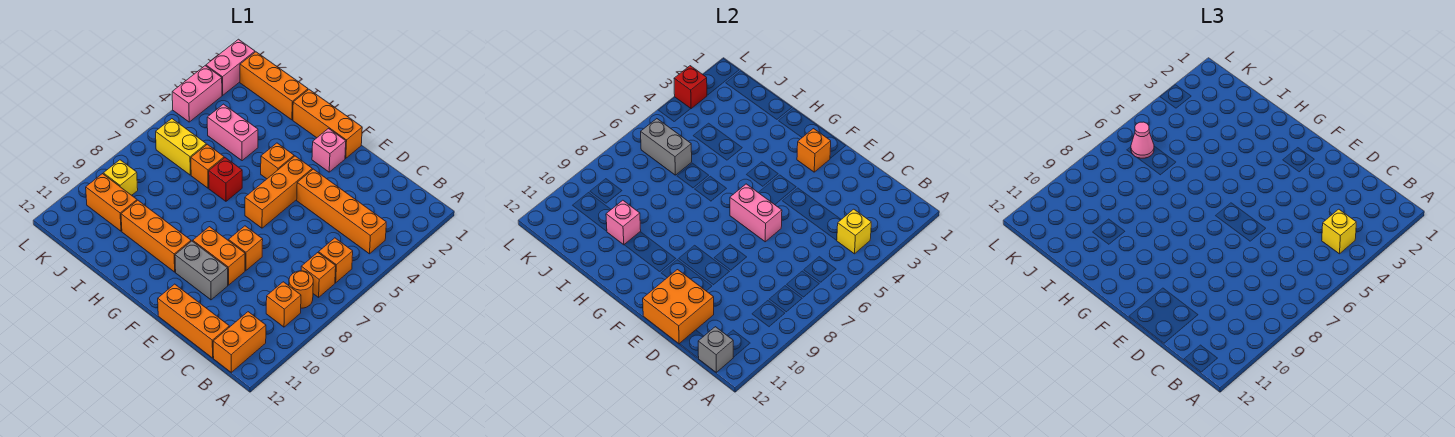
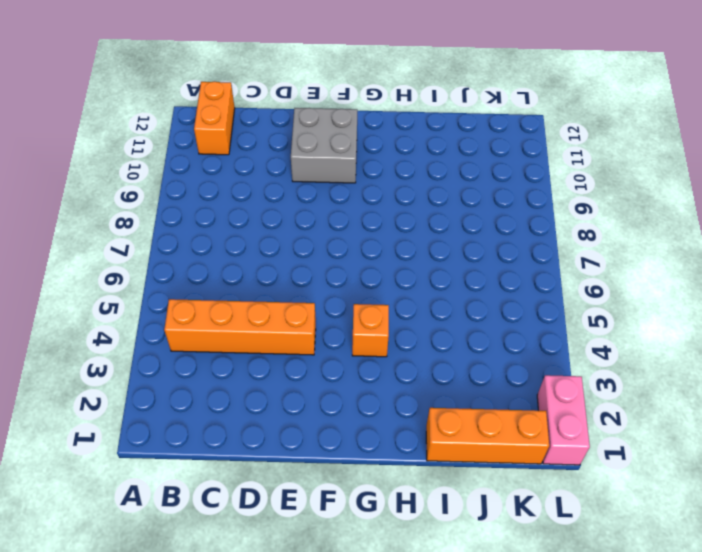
grey brick E10:F11 level 1 -> grey brick E10:F10 level 1
none -> orange brick B6 level 1
none -> orange brick B7 level 1
none -> orange round brick B8 level 1
none -> orange brick B9 level 1

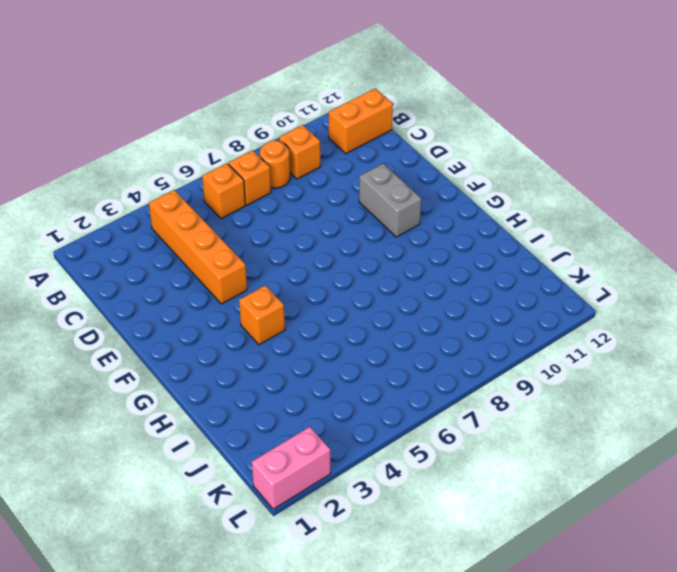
none -> orange brick C12:E12 level 1
none -> orange brick E8 level 1
none -> orange brick E9:F9 level 1
none -> orange brick F1:H1 level 1

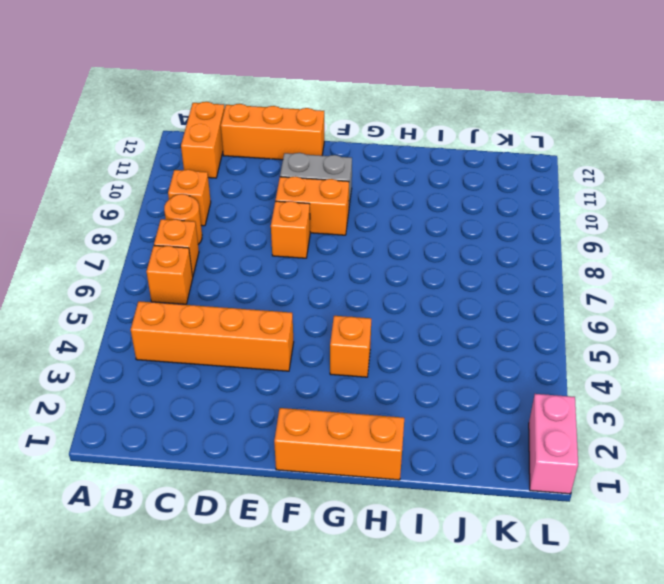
none -> pink brick F2 level 1
none -> orange brick F4:F6 level 1
none -> orange brick G10:I10 level 1
none -> red brick H6 level 1

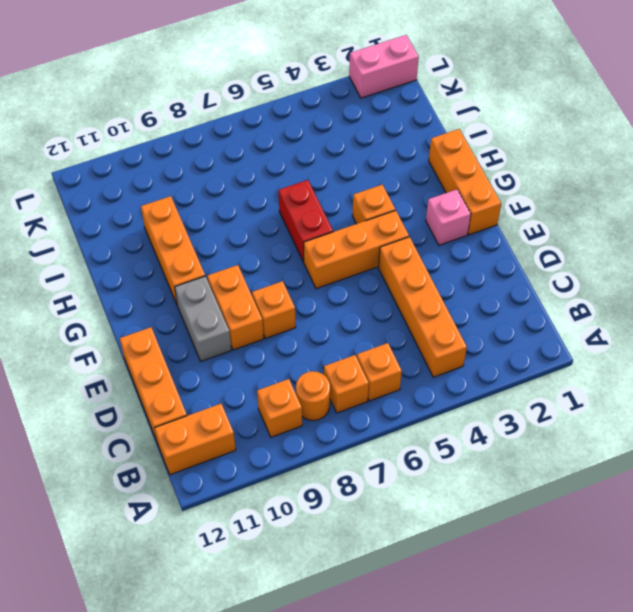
red brick G6:H6 level 1 -> red brick H6 level 1
none -> orange brick I1:K1 level 1
none -> pink brick I4:J4 level 1
none -> orange brick I6 level 1
none -> yellow brick J6:K6 level 1

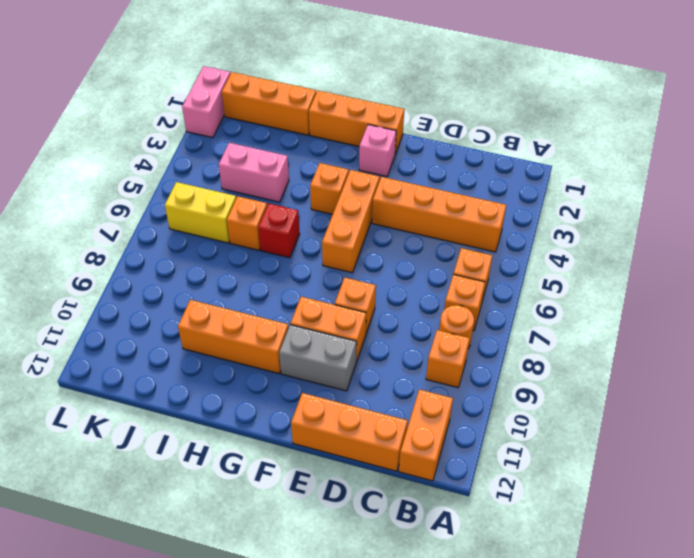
none -> orange brick J10:K10 level 1
none -> yellow brick K9 level 1
none -> pink brick L3:L4 level 1
none -> yellow brick B4 level 2

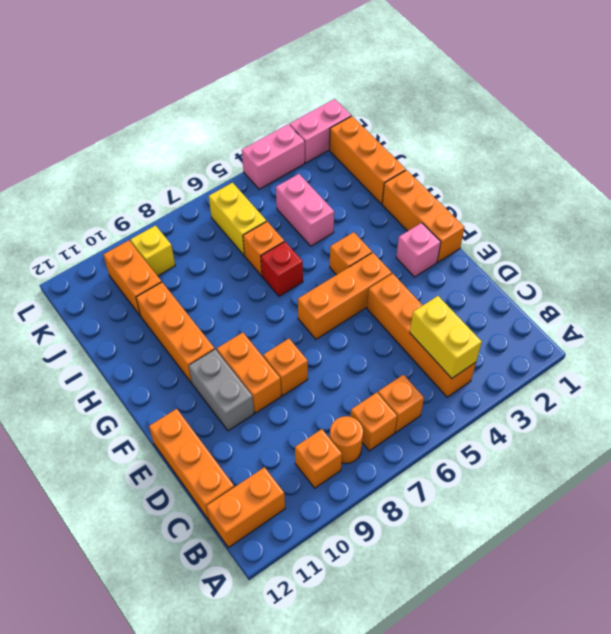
yellow brick B4:C4 level 2 -> yellow brick B4 level 2
none -> grey brick B12 level 2
none -> orange brick D11:E12 level 2
none -> pink brick E6:F6 level 2
none -> orange brick F2 level 2

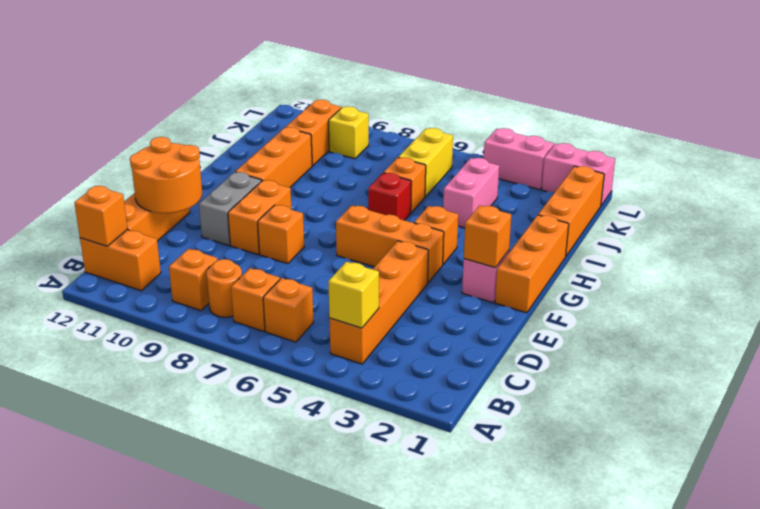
orange brick B12 level 2 -> grey brick B12 level 2
orange round brick D11:E12 level 2 -> orange brick D11:E12 level 2
none -> pink brick E6:F6 level 2
none -> pink brick I10 level 2
none -> grey brick J6:K6 level 2
none -> red brick L3 level 2

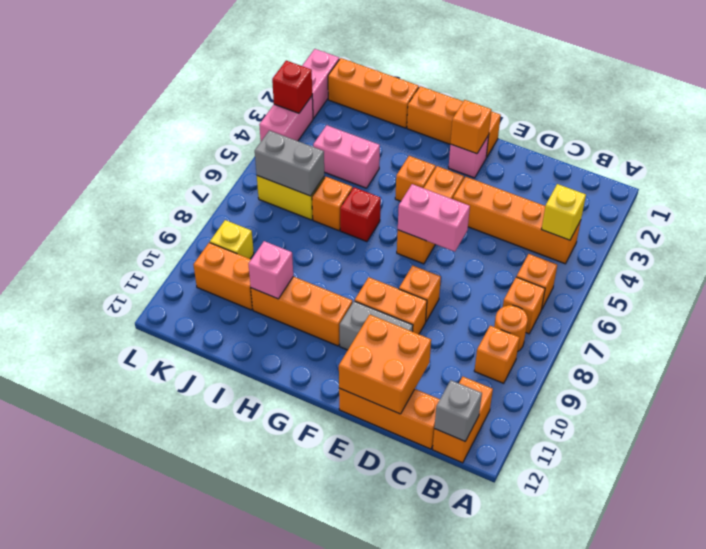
none -> yellow brick B4 level 3
none -> pink cone K6 level 3

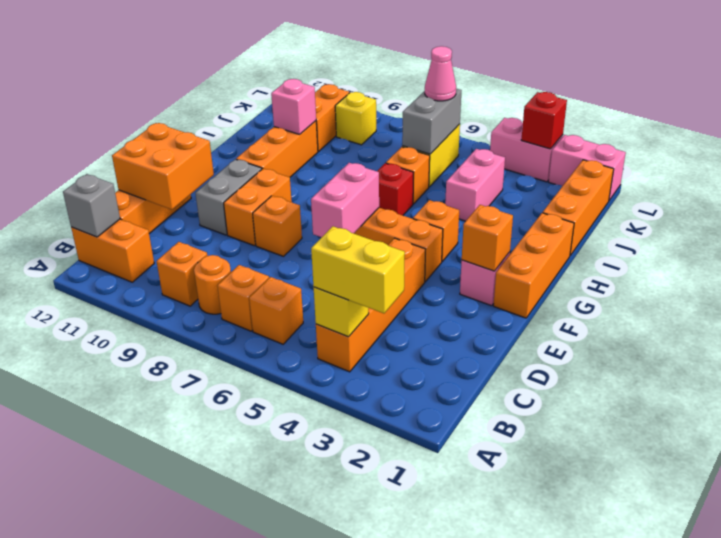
yellow brick B3:B4 level 3 -> yellow brick B4 level 3

